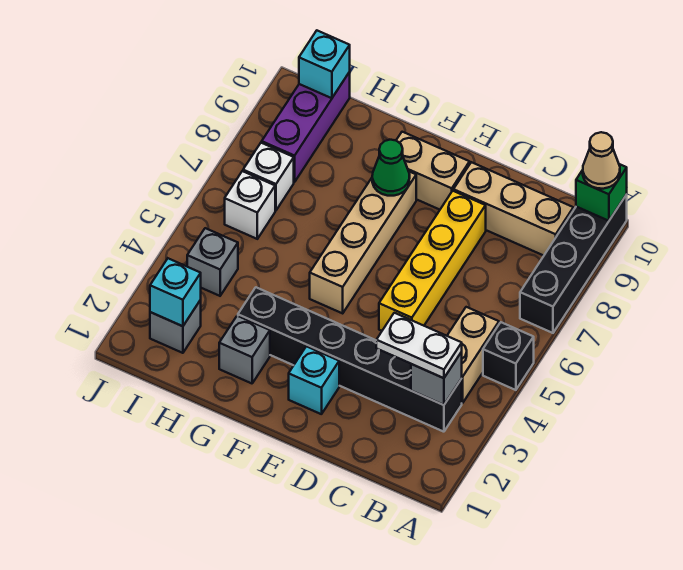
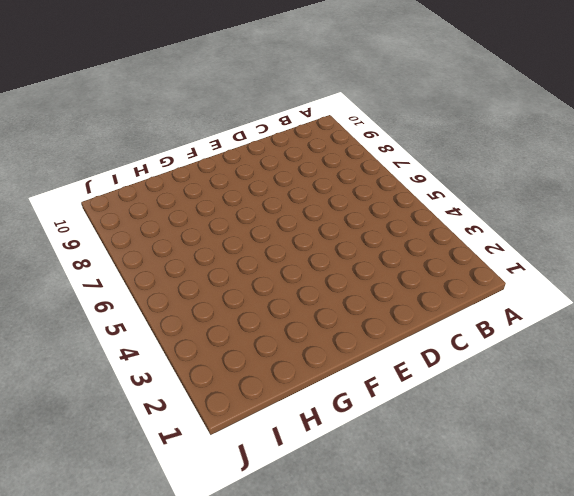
none -> black brick A5 level 1
none -> black brick A7:A10 level 1
none -> black brick B3:G3 level 1

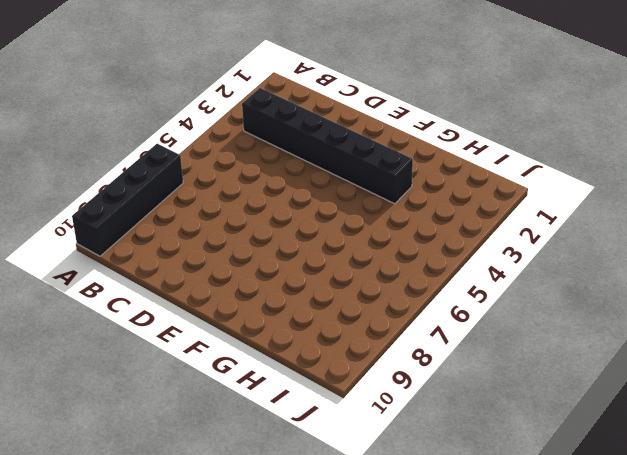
none -> black brick A5 level 1
none -> tan brick B4:B5 level 1
none -> tan brick B9:D9 level 1

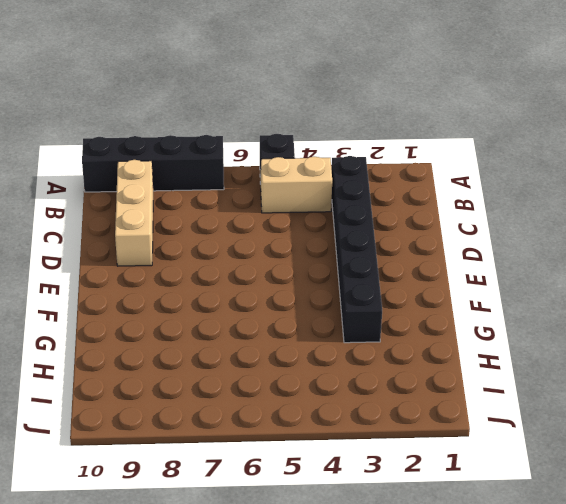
none -> yellow brick D5:D8 level 1
none -> cyan brick E2 level 1
none -> tan brick E9:F9 level 1

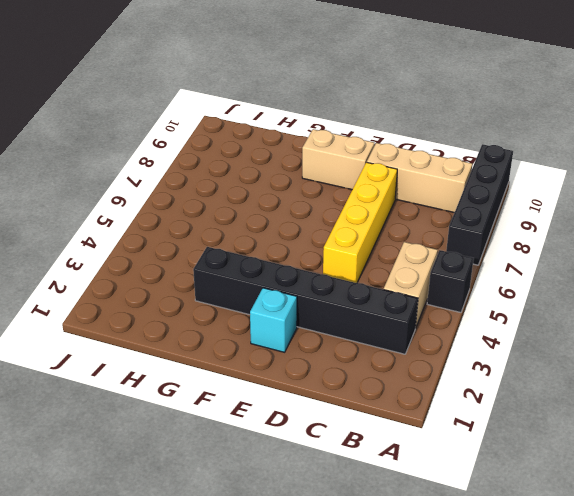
none -> tan brick F5:F8 level 1
none -> grey brick G2 level 1
none -> grey brick I2 level 1

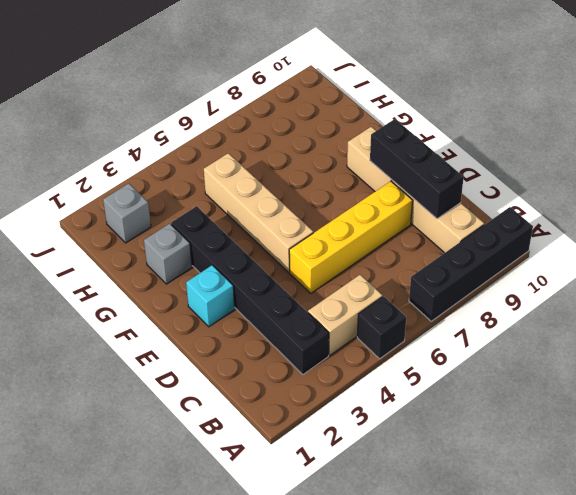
black brick C9:E9 level 2 -> none
tan brick E5:H5 level 1 -> tan brick F5:F8 level 1
none -> grey brick I4 level 1
none -> white brick I6 level 1
none -> white brick I7 level 1

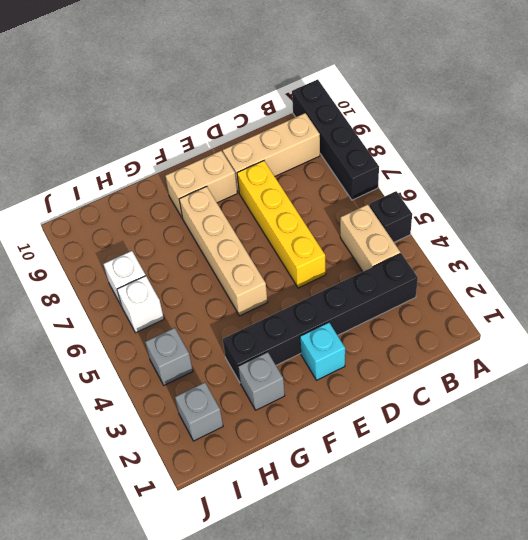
none -> purple brick I8:I10 level 1
none -> green brick A10 level 2
none -> grey brick B3 level 2

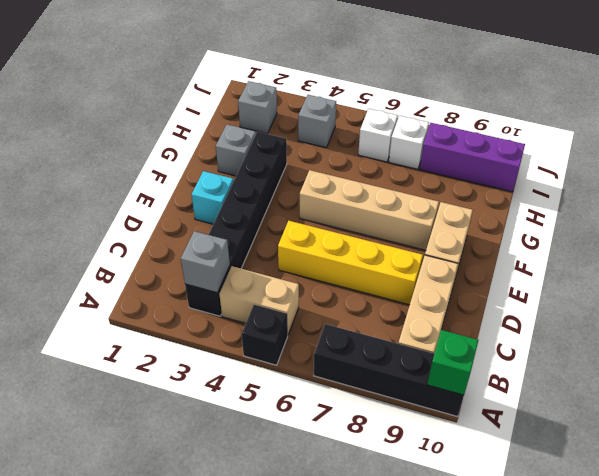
none -> green cone F8 level 2
none -> cyan brick I2 level 2
none -> cyan brick I10 level 2

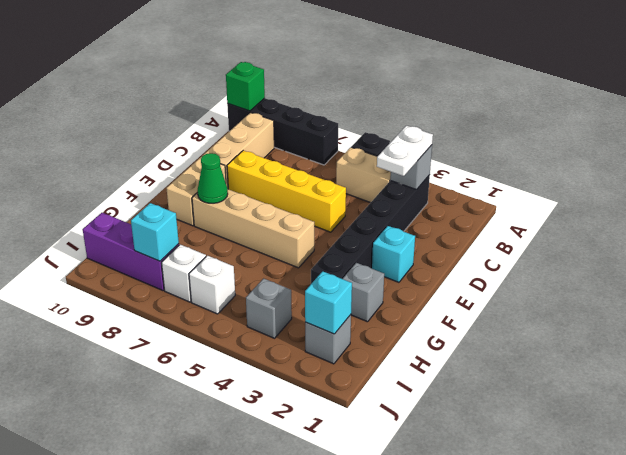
cyan brick I8 level 2 -> cyan brick I10 level 2
none -> tan cone A10 level 3

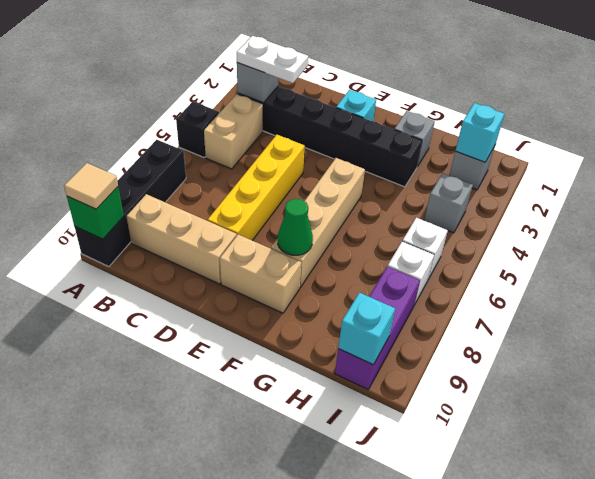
tan tile A10 level 3 -> tan cone A10 level 3

